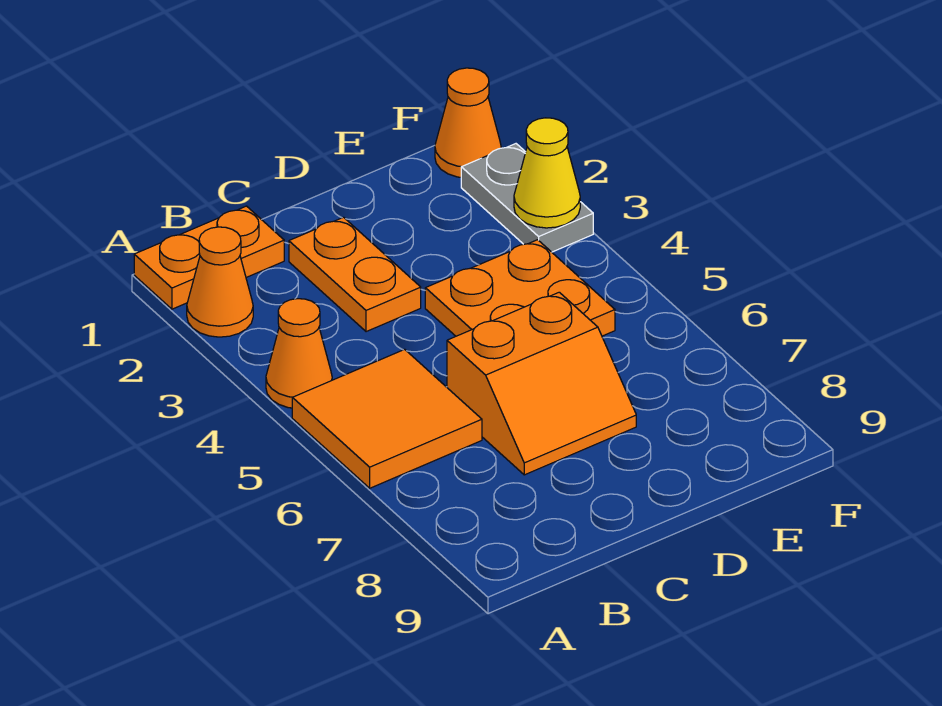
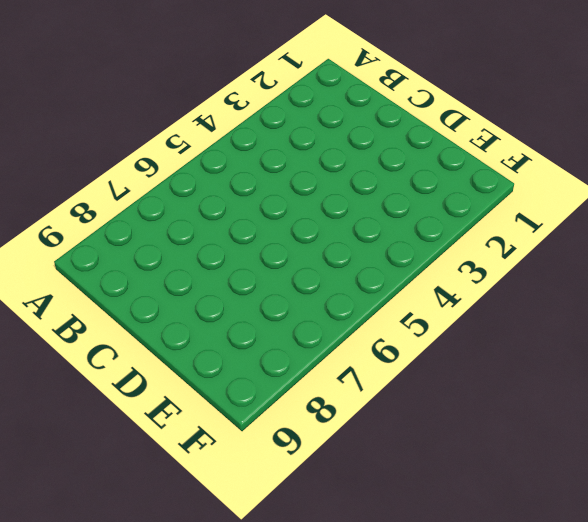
none -> orange plate A1:B1 level 1
none -> orange cone A2 level 1

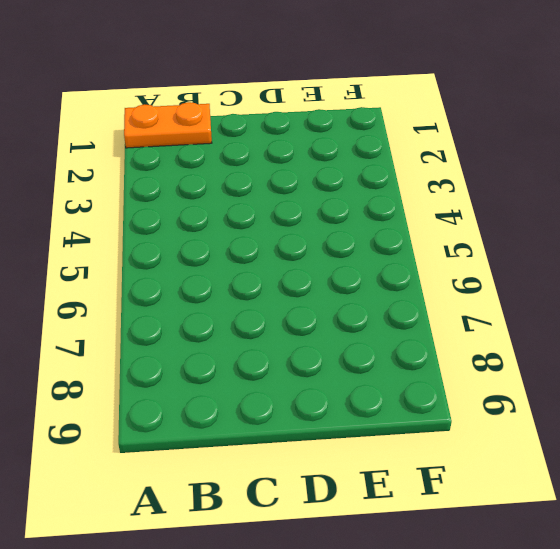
none -> orange cone A2 level 1
none -> orange cone A4 level 1

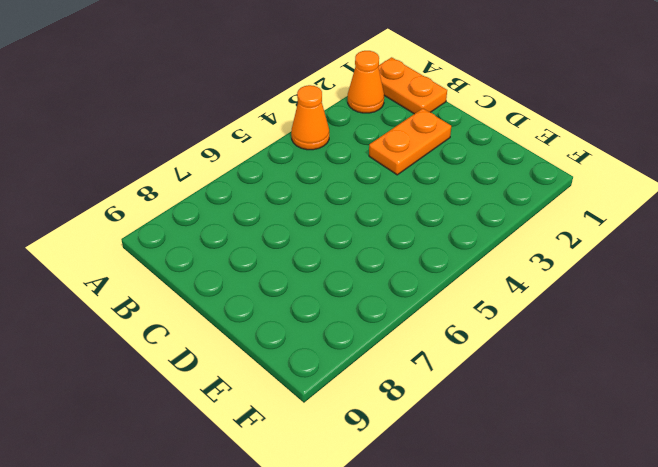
none -> orange tile A5:B6 level 1
none -> orange slope C6:D7 level 1 top 6

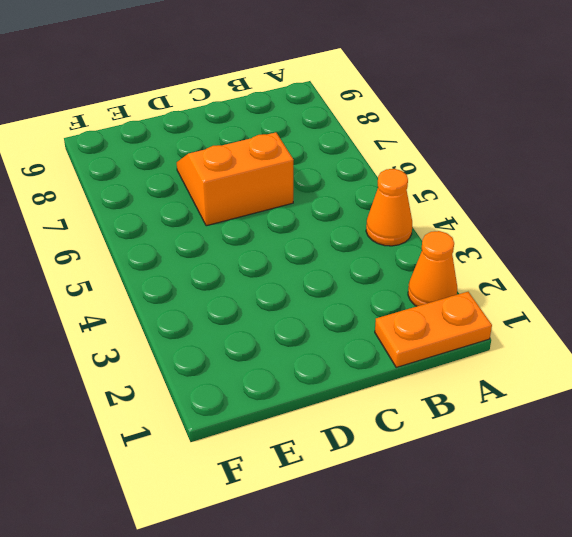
none -> orange tile A5:B6 level 1
none -> orange plate C2:C3 level 1

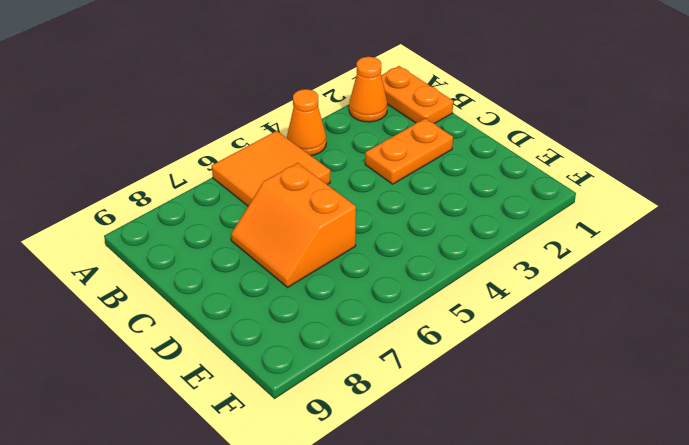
none -> orange plate D4:E5 level 1
none -> orange cone F1 level 1

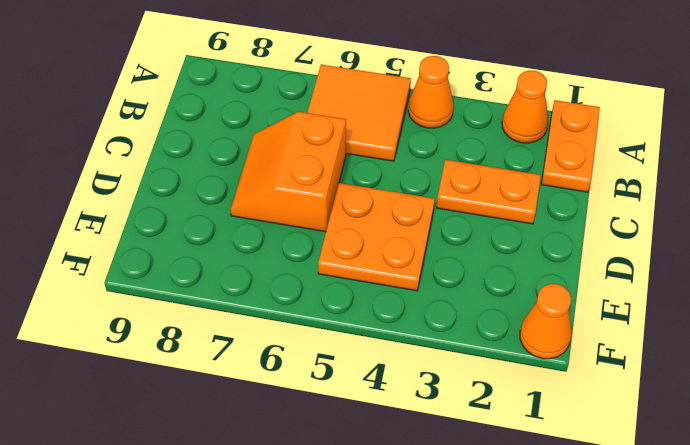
none -> grey plate F2:F3 level 1
none -> yellow cone F3 level 2

